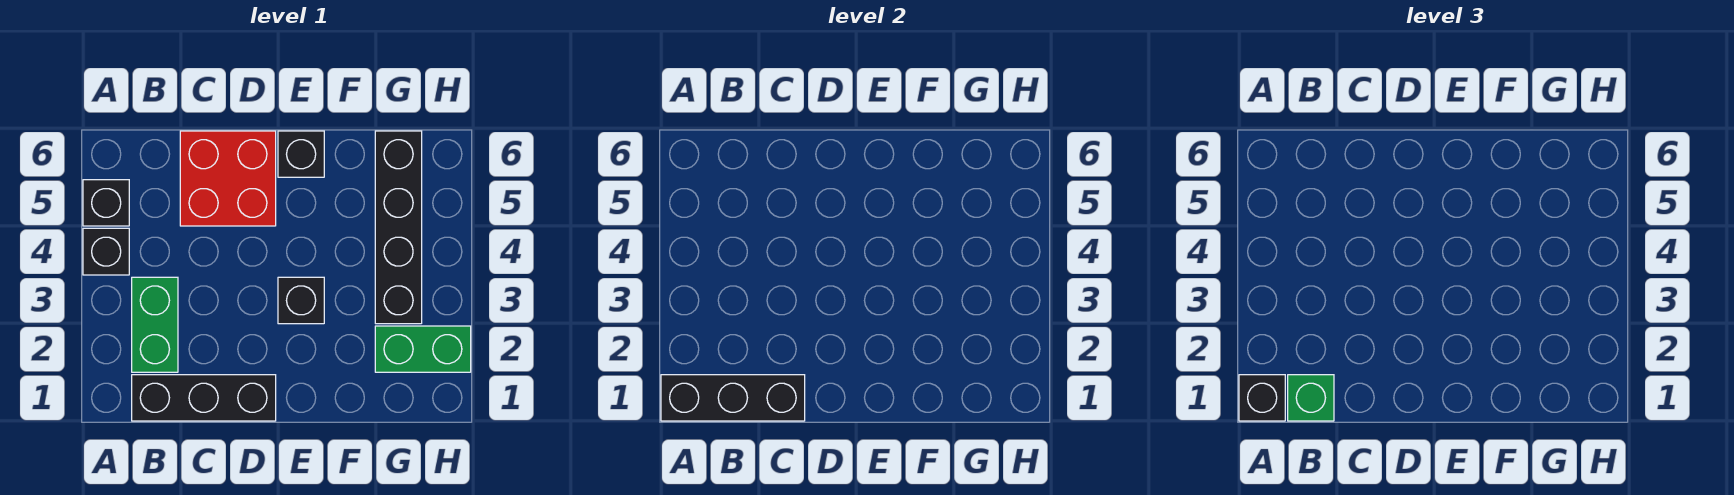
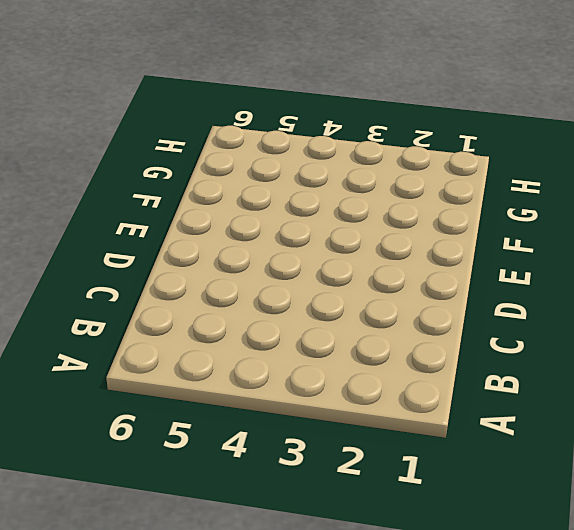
none -> black brick A4 level 1
none -> black brick A5 level 1
none -> black brick B1:D1 level 1

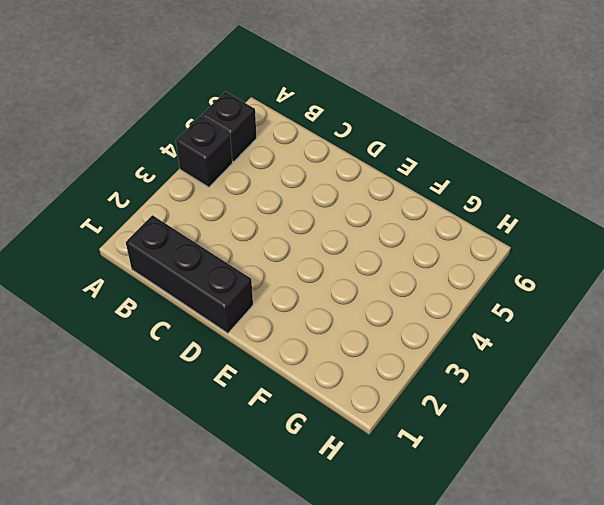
none -> green brick B2:B3 level 1
none -> red brick C5:D6 level 1
none -> black brick E3 level 1

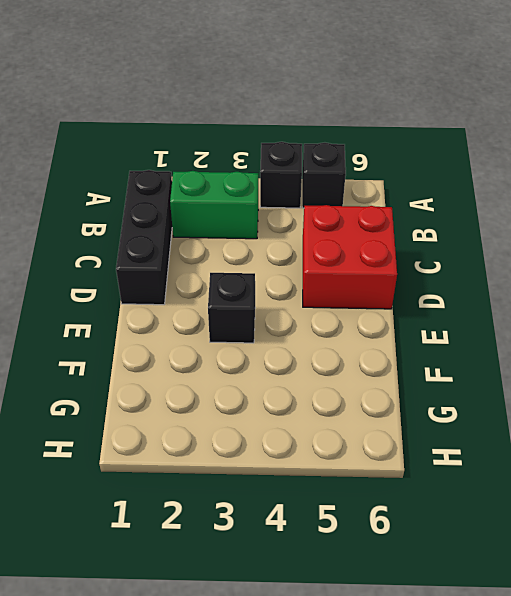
none -> black brick E6 level 1
none -> green brick G2:H2 level 1
none -> black brick G3:G6 level 1

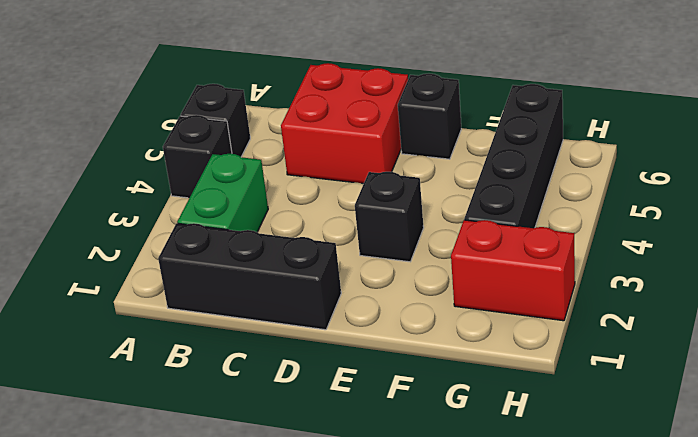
red brick G2:H2 level 1 -> green brick G2:H2 level 1
none -> black brick A1:C1 level 2
none -> black brick A1 level 3
none -> green brick B1 level 3

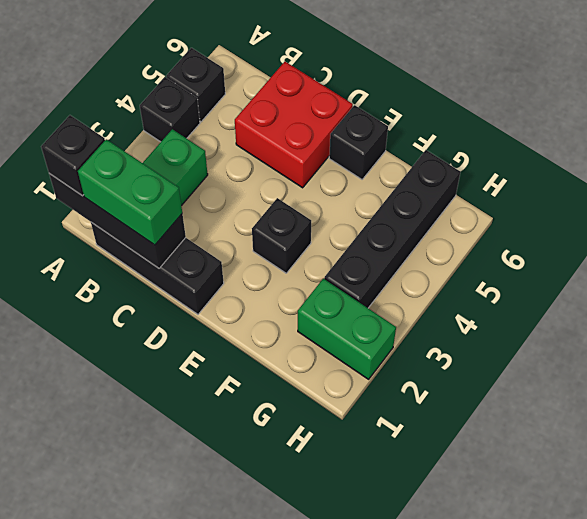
green brick B1:C1 level 3 -> green brick B1 level 3

